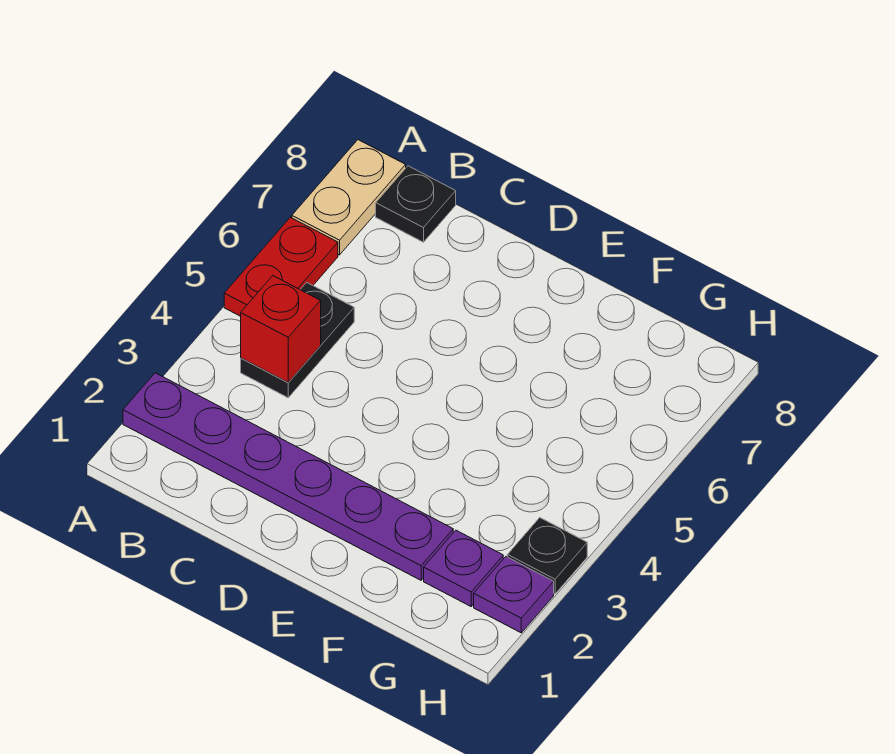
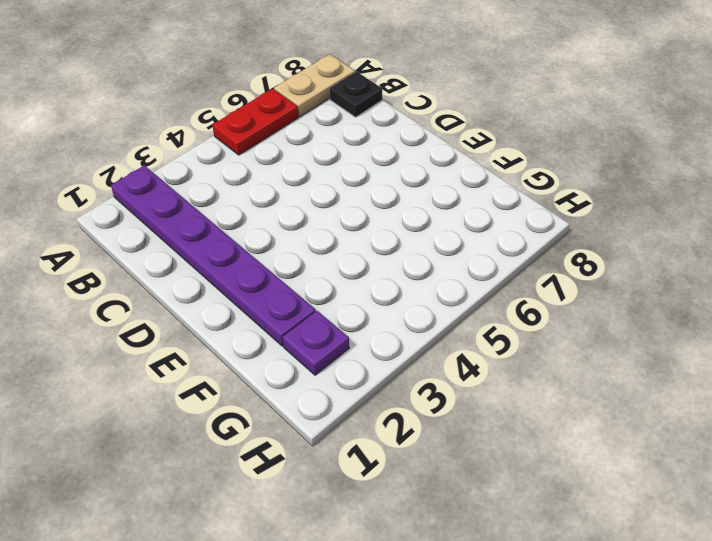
none -> black plate B4:B5 level 1
none -> purple plate H2 level 1

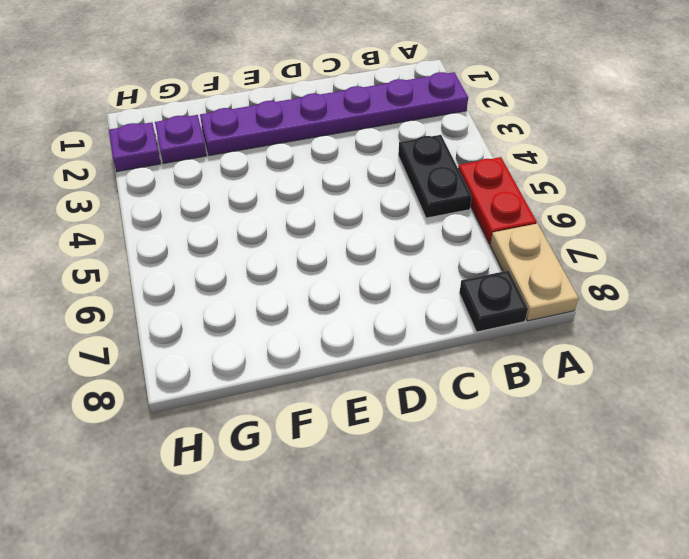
none -> black plate H3 level 1
none -> red brick B4 level 2

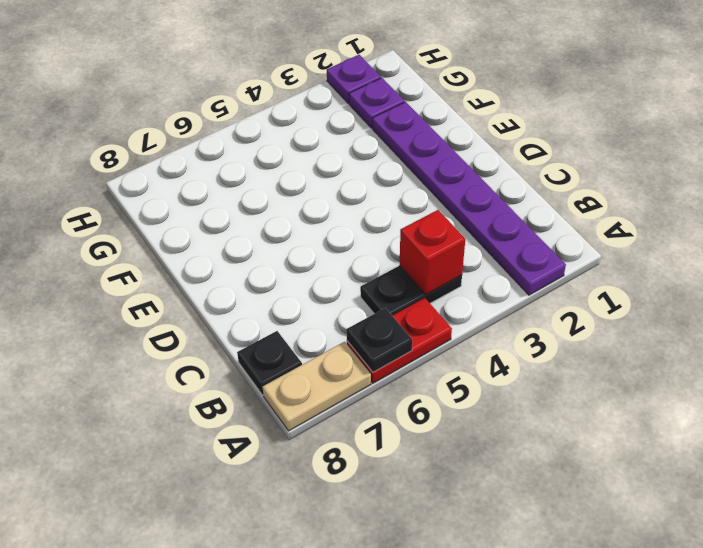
black plate A6 level 2 -> black plate H3 level 1

